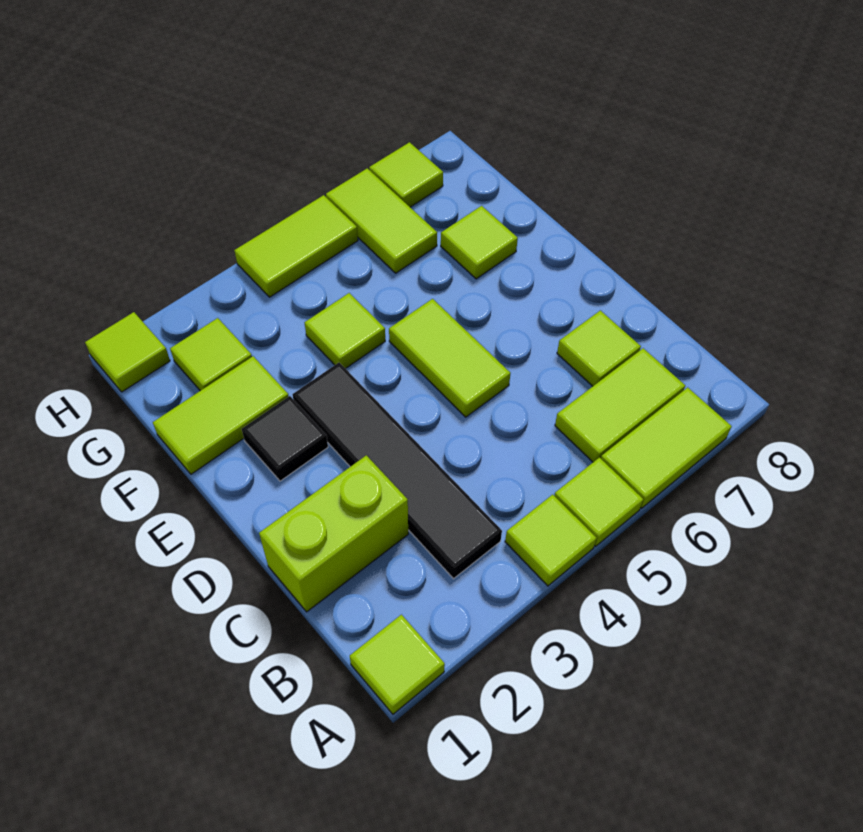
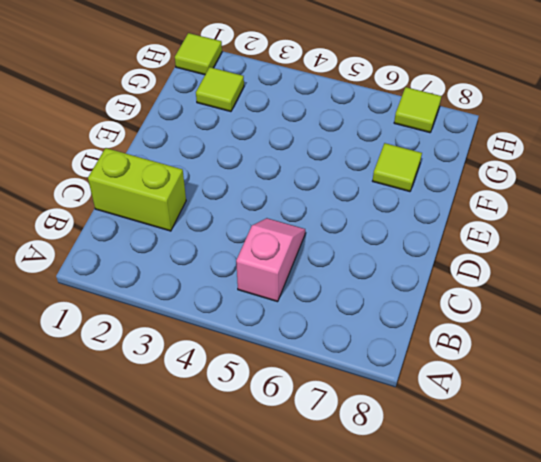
pink slope B5:C5 level 1 top B -> none
none -> lime tile A1 level 1
none -> lime tile A4 level 1
none -> lime tile A5 level 1

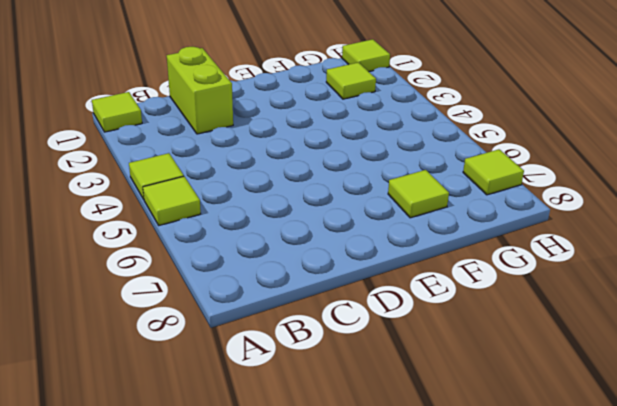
none -> lime tile A6:A7 level 1
none -> black tile B3:E3 level 1
none -> lime tile B6:B7 level 1

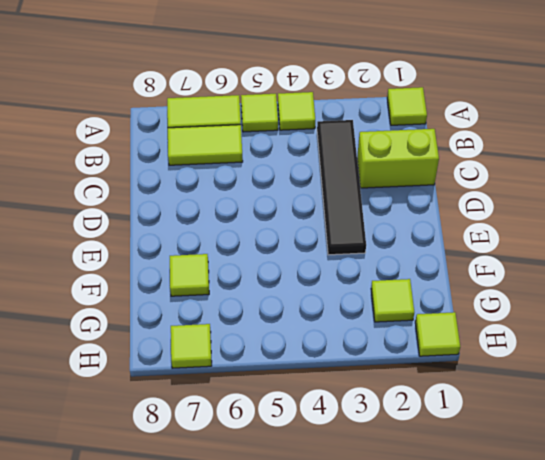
none -> lime tile C7 level 1
none -> lime tile D5:E5 level 1
none -> black tile E2 level 1

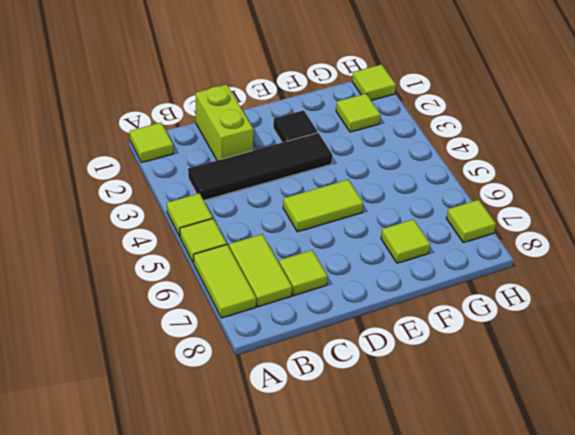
none -> lime tile F1:F2 level 1
none -> lime tile F4 level 1
none -> lime tile G6:H6 level 1

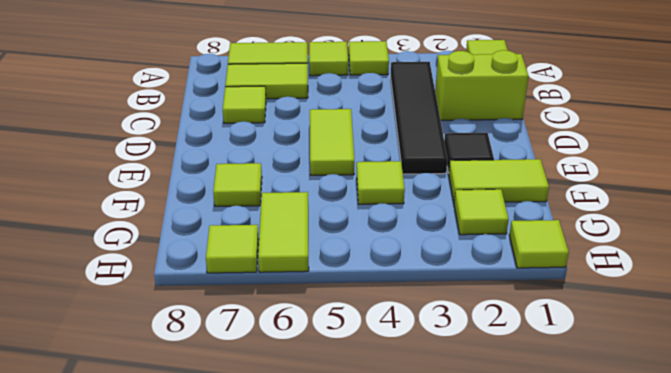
none -> lime tile H4:H5 level 1

